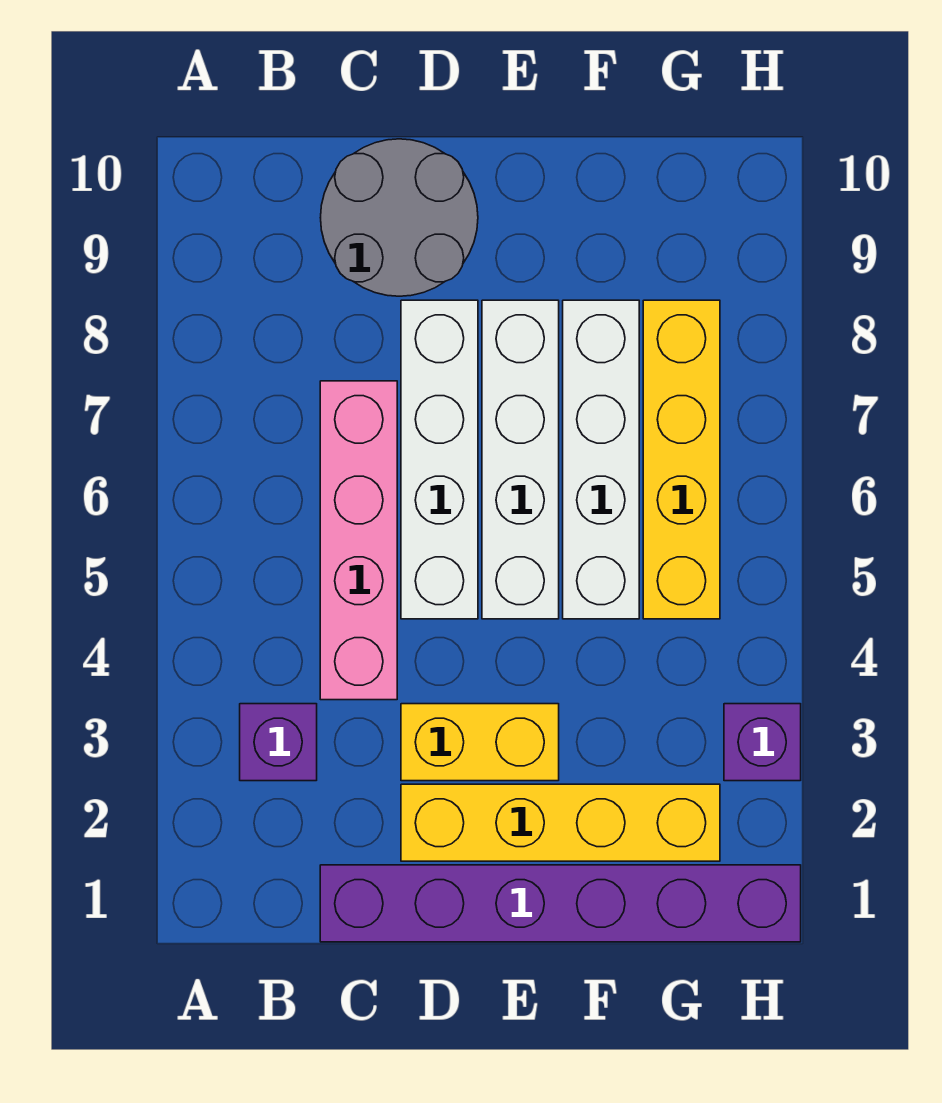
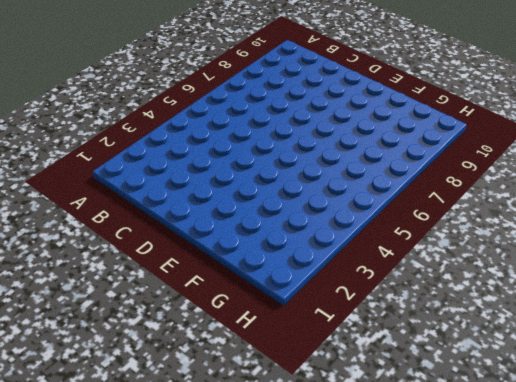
none -> purple brick B3 level 1
none -> purple brick C1:H1 level 1

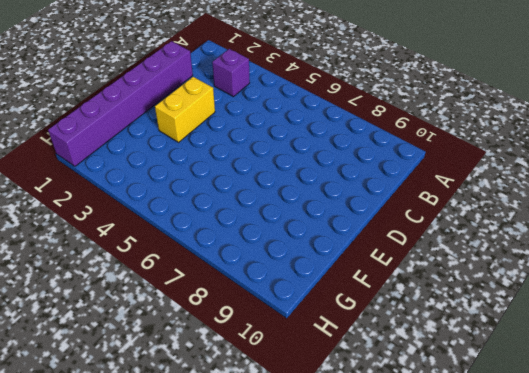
none -> pink brick C4:C7 level 1
none -> grey round brick C9:D10 level 1

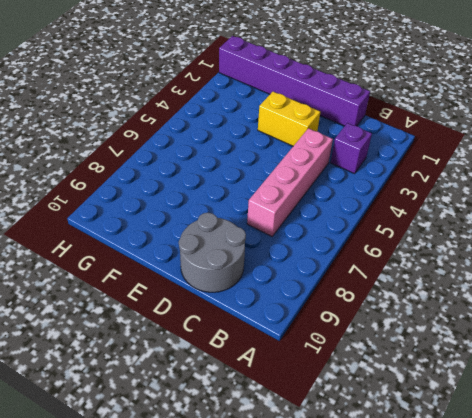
none -> yellow brick D2:G2 level 1
none -> white brick D5:D8 level 1

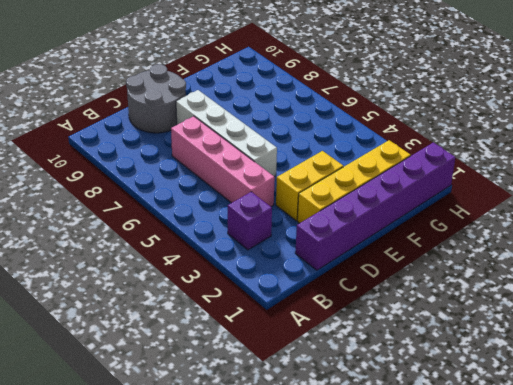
none -> white brick E5:E8 level 1
none -> white brick F5:F8 level 1

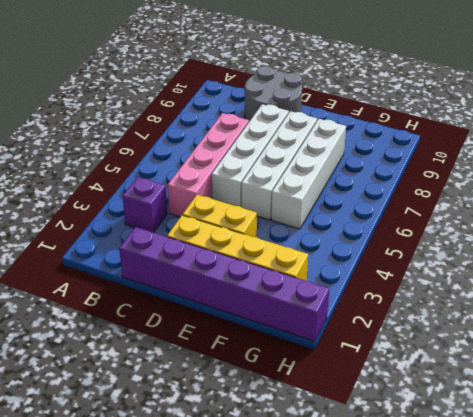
none -> yellow brick G5:G8 level 1
none -> purple brick H3 level 1

